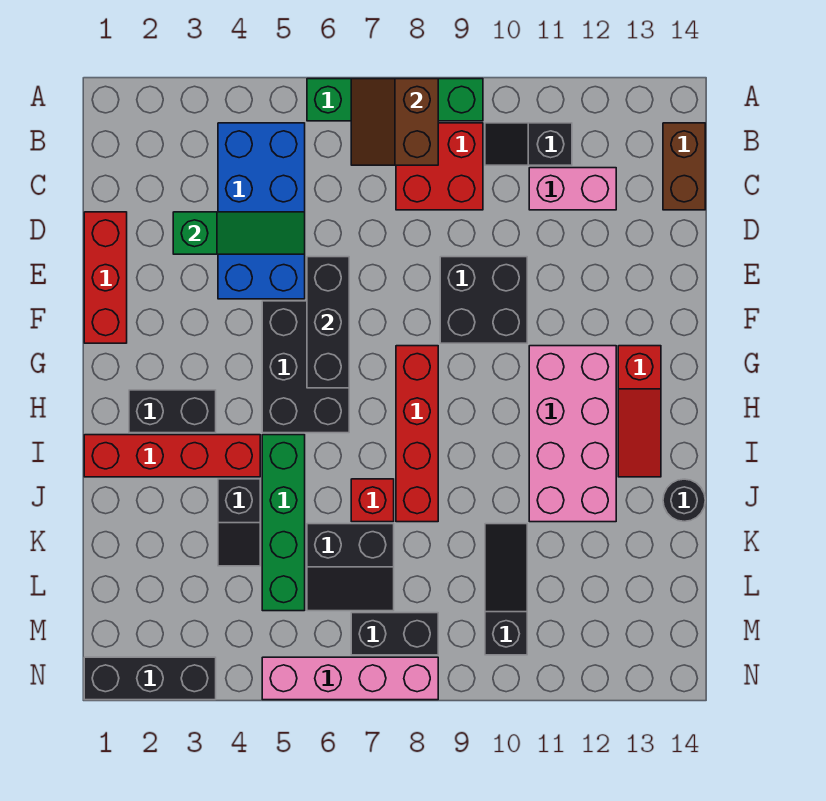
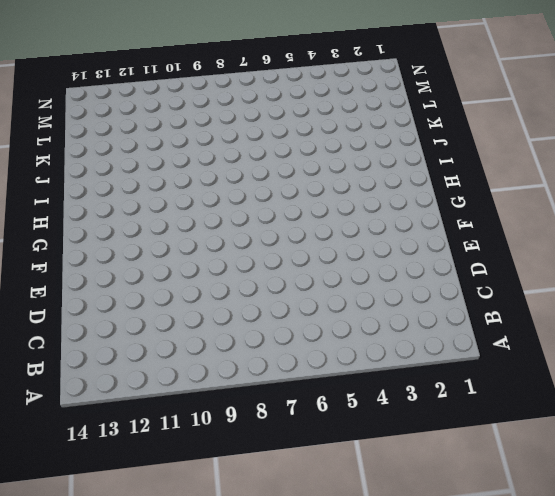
none -> green brick A6:A9 level 1
none -> blue brick B4:E5 level 1
none -> red brick B8:C9 level 1

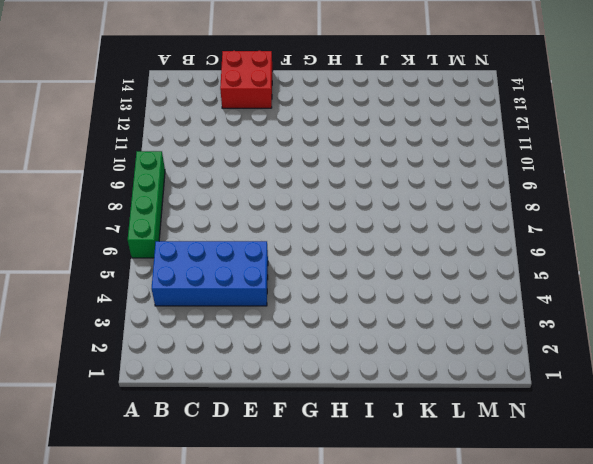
red brick D13:E14 level 1 -> red brick B8:C9 level 1
none -> black slope B10:B11 level 1 top 11
none -> brown brick B14:C14 level 1
none -> pink brick C11:C12 level 1

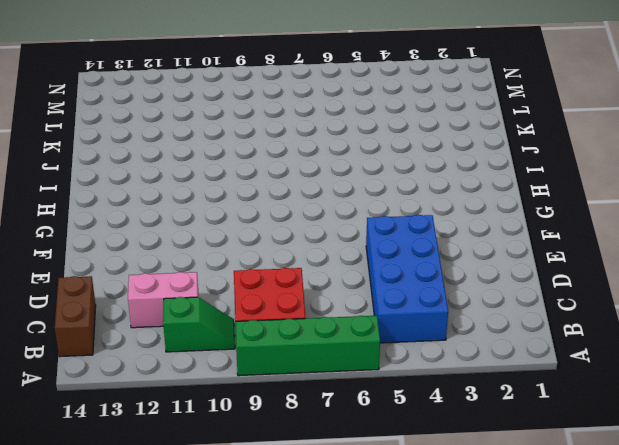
green slope B10:B11 level 1 top 11 -> black slope B10:B11 level 1 top 11
none -> red brick D1:F1 level 1
none -> black brick E9:F10 level 1
none -> black brick F5:H6 level 1

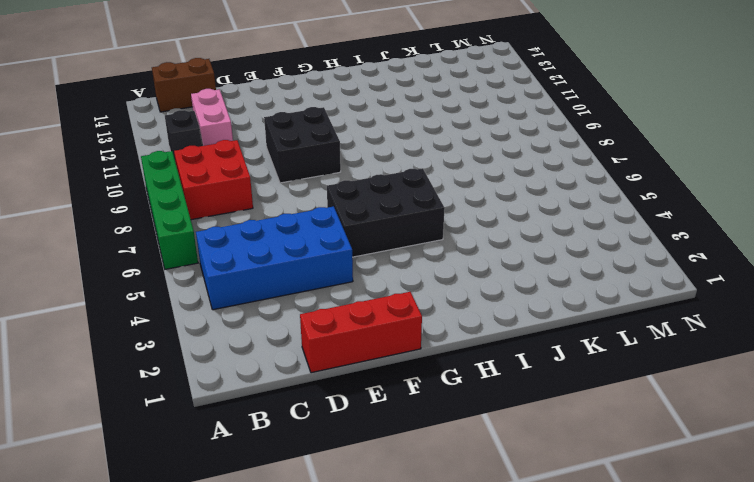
none -> red brick G8:J8 level 1
none -> pink brick G11:J12 level 1
none -> red slope G13:I13 level 1 top G

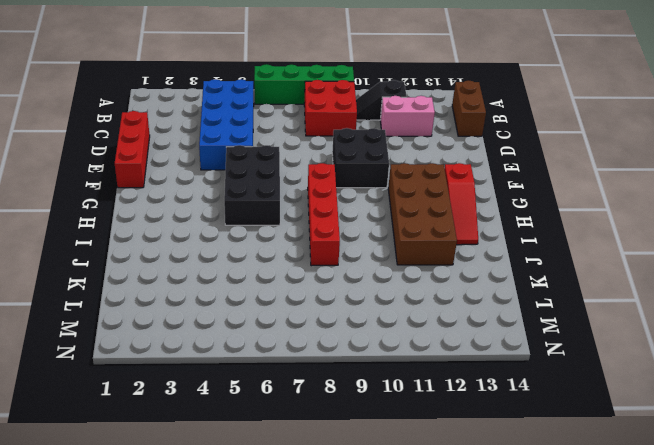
brown brick G11:J12 level 1 -> pink brick G11:J12 level 1
none -> black brick H2:H3 level 1
none -> red brick I1:I4 level 1
none -> green brick I5:L5 level 1

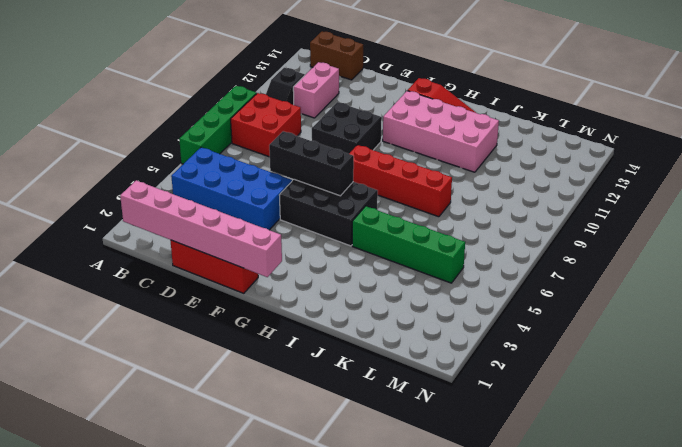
pink brick B1:G1 level 2 -> none
none -> black brick H2:H3 level 1
none -> red brick I1:I4 level 1
none -> black slope J4:K4 level 1 top J

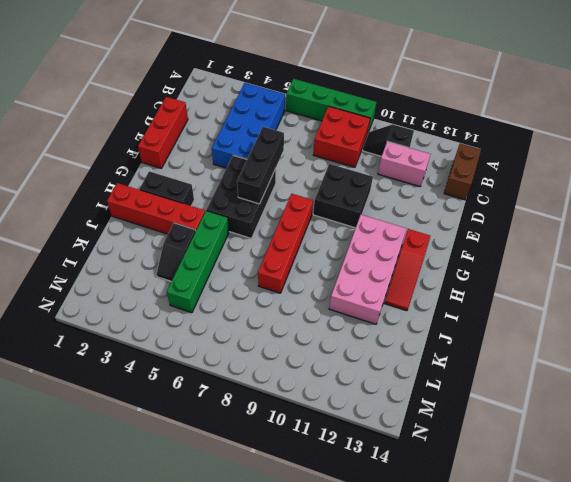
none -> red brick J7 level 1
none -> black round brick J14 level 1
none -> black slope K6:L7 level 1 top K

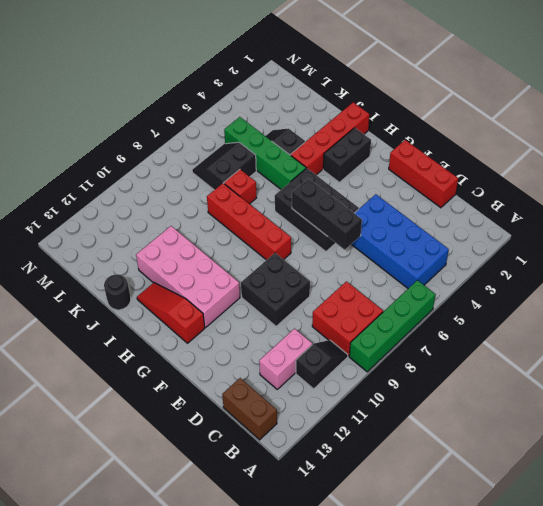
none -> black slope K10:M10 level 1 top M
none -> black brick M7:M8 level 1
none -> black brick N1:N3 level 1

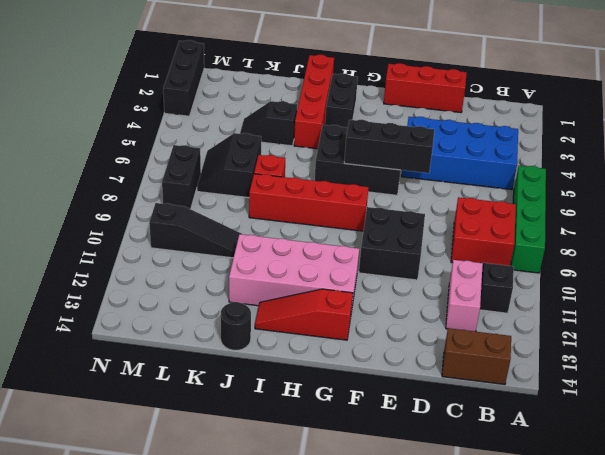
none -> green brick I5:L5 level 1
none -> pink brick N5:N8 level 1
none -> brown slope A7:B8 level 2 top 8

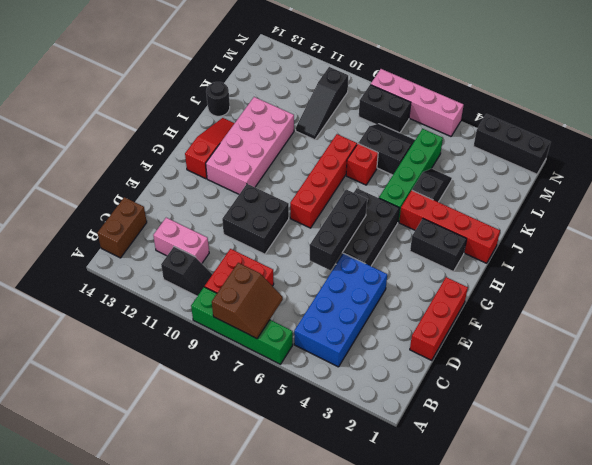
none -> green slope D3:D5 level 2 top 3

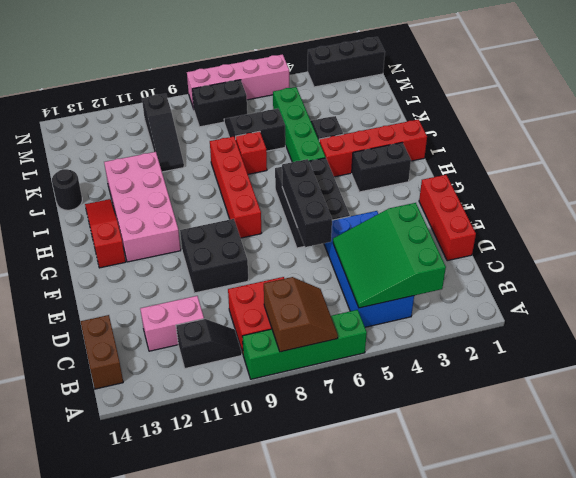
green slope B3:D5 level 2 top 3 -> green slope D3:D5 level 2 top 3

